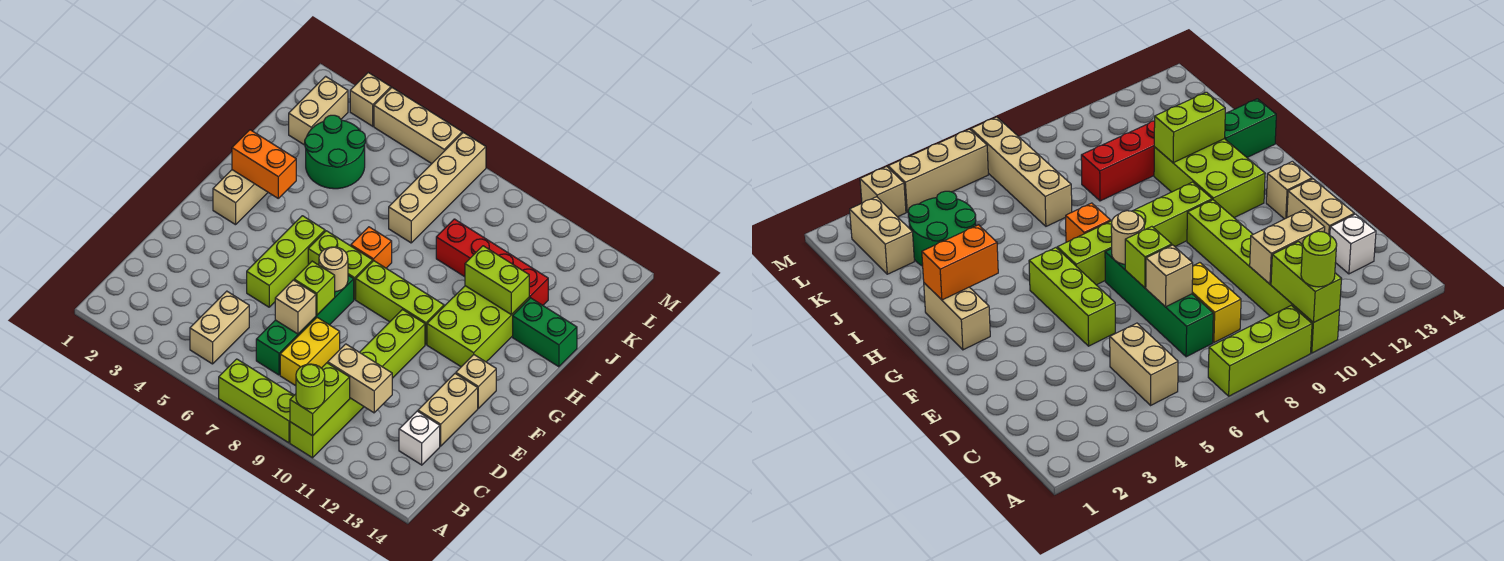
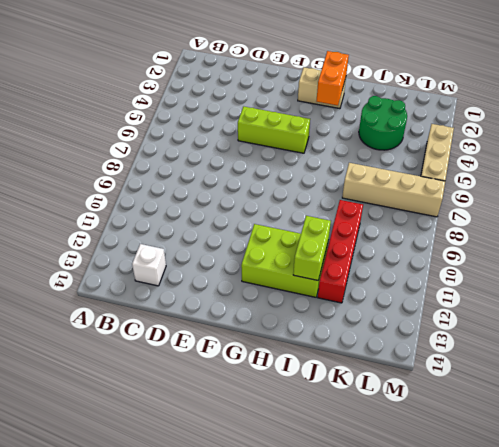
none -> lime brick A7:A9 level 1
none -> lime brick A10:F10 level 1
none -> tan brick B5:C5 level 1

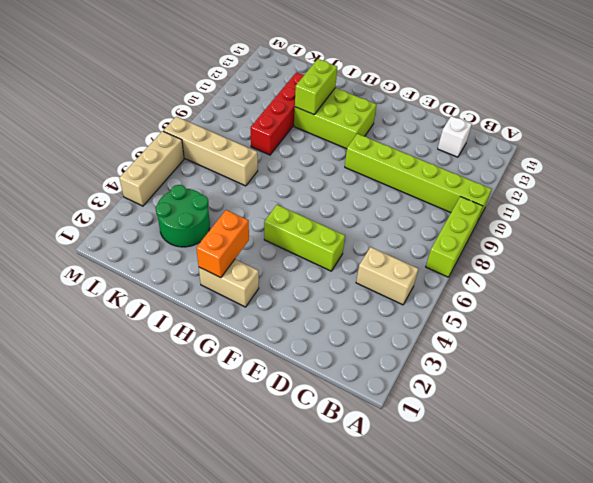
none -> green brick C7:F7 level 1
none -> yellow brick C8:D8 level 1
none -> tan brick D13:E13 level 1

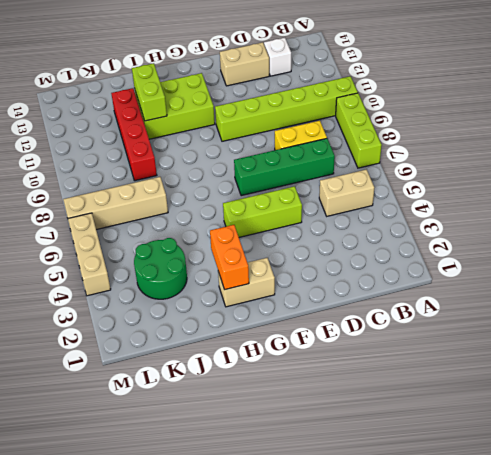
none -> tan brick F13 level 1
none -> lime brick G6:G7 level 1
none -> lime brick G8:G10 level 1

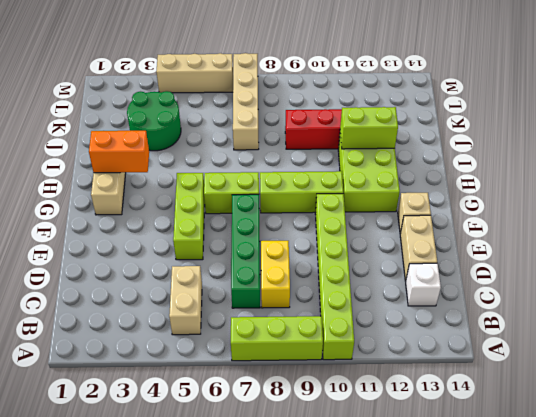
none -> orange brick H7 level 1
none -> green brick I13:I14 level 1
none -> tan brick K2:L2 level 1

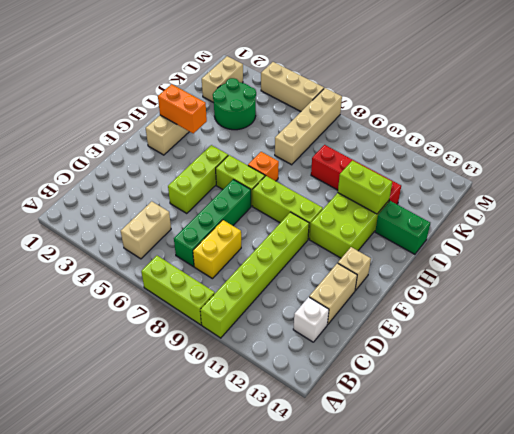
none -> tan brick M3 level 1
none -> lime brick A10:B10 level 2
none -> tan brick C10:C11 level 2

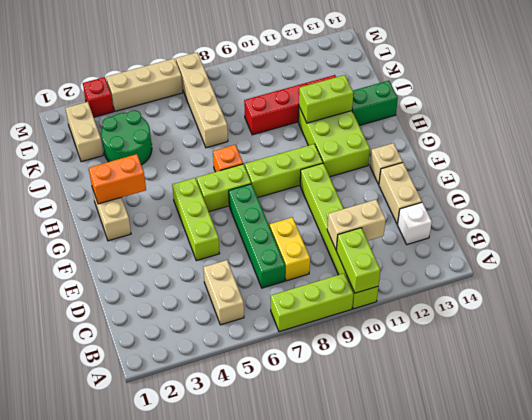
red brick M3 level 1 -> tan brick M3 level 1
none -> tan brick D7 level 2
none -> lime brick E7 level 2
none -> tan round brick F7 level 2

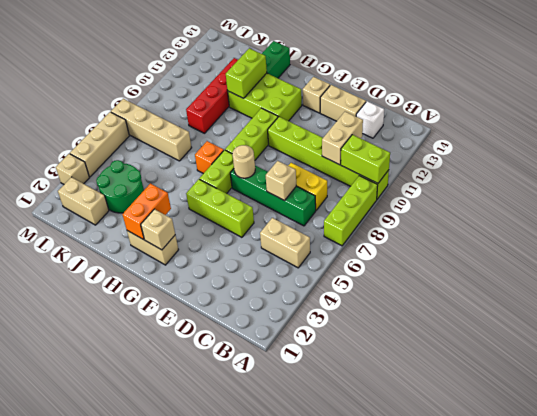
tan brick G2 level 2 -> none
none -> lime brick E7 level 2
none -> lime round brick A10 level 3

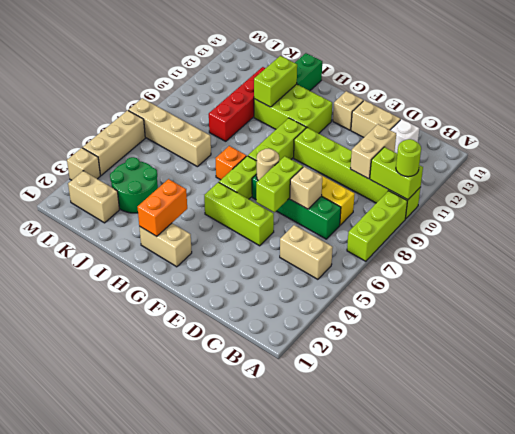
lime brick E6:E7 level 2 -> lime brick E7 level 2

